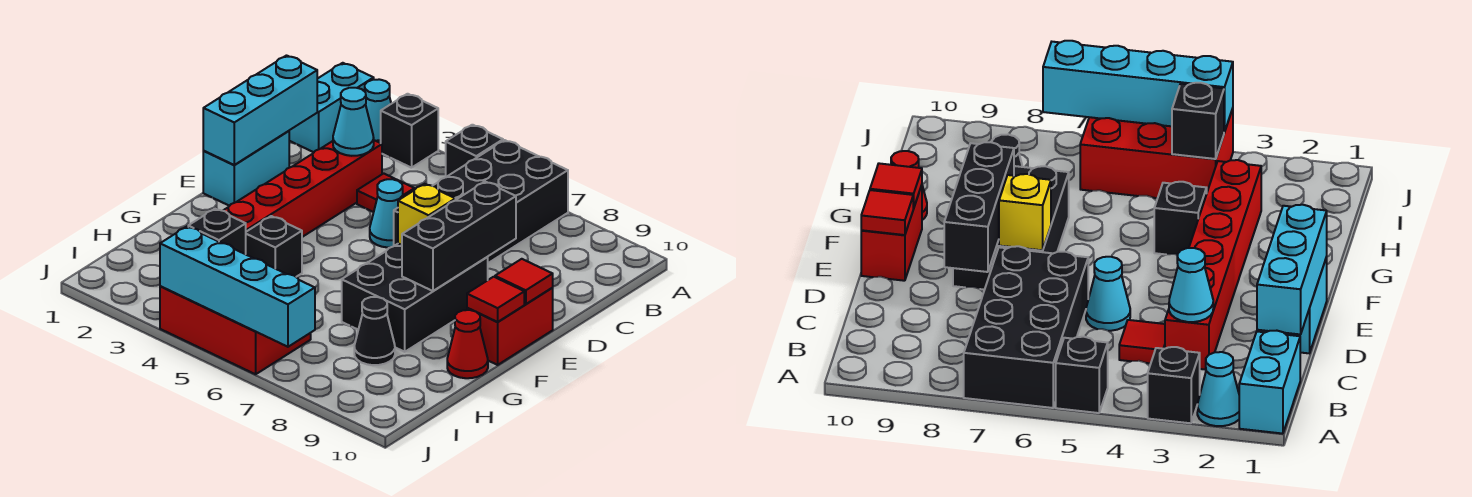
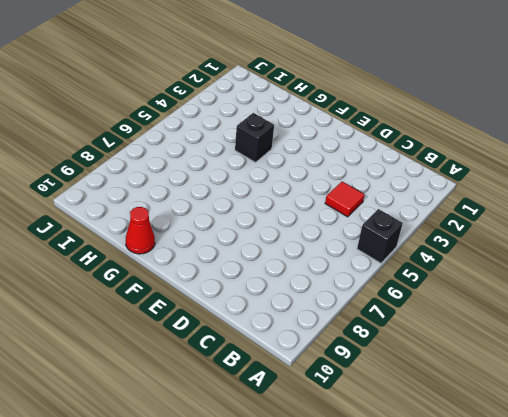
none -> cyan brick A1:B1 level 1
none -> cyan cone A2 level 1
none -> black brick A3 level 1

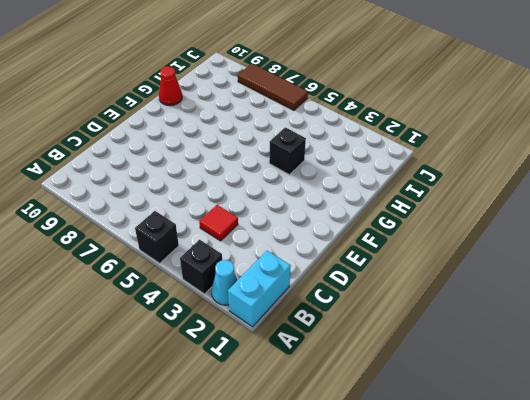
brown tile J6:J8 level 1 -> red brick I4:J6 level 1
none -> black brick A6:D7 level 1
none -> red brick C3:H3 level 1
none -> cyan brick D1:E1 level 1

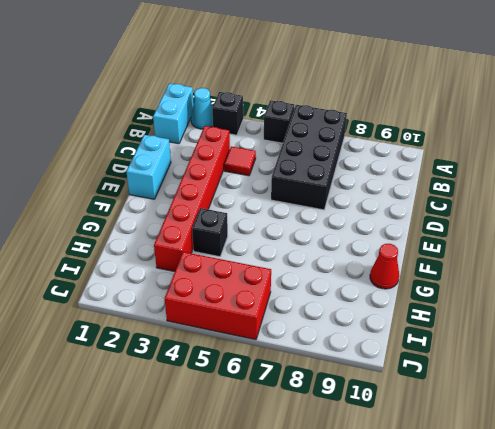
none -> cyan cone D5 level 1
none -> black brick E7:G8 level 1
none -> red brick E10:F10 level 1

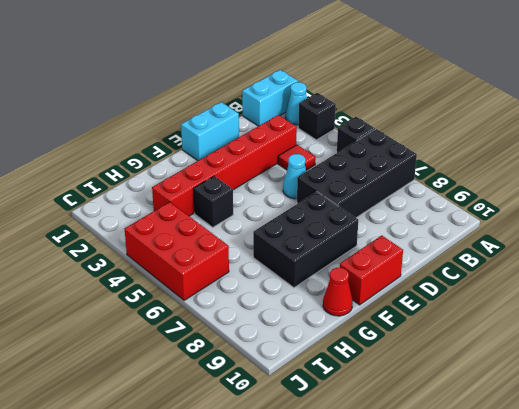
none -> black cone H8 level 1
none -> cyan brick C1:E1 level 2
none -> cyan cone C3 level 2

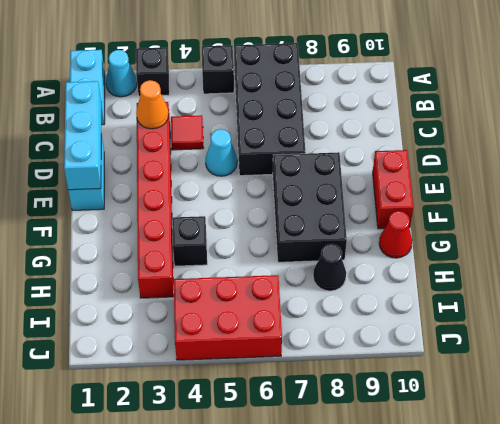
orange cone C3 level 2 -> cyan cone C3 level 2
none -> black brick D8:F8 level 2
none -> yellow brick E7 level 2
none -> red tile E10 level 2

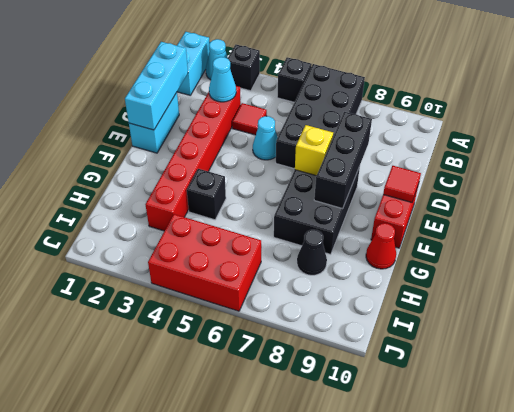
none -> red tile F10 level 2
none -> black brick I4 level 2
none -> cyan brick J4:J7 level 2

